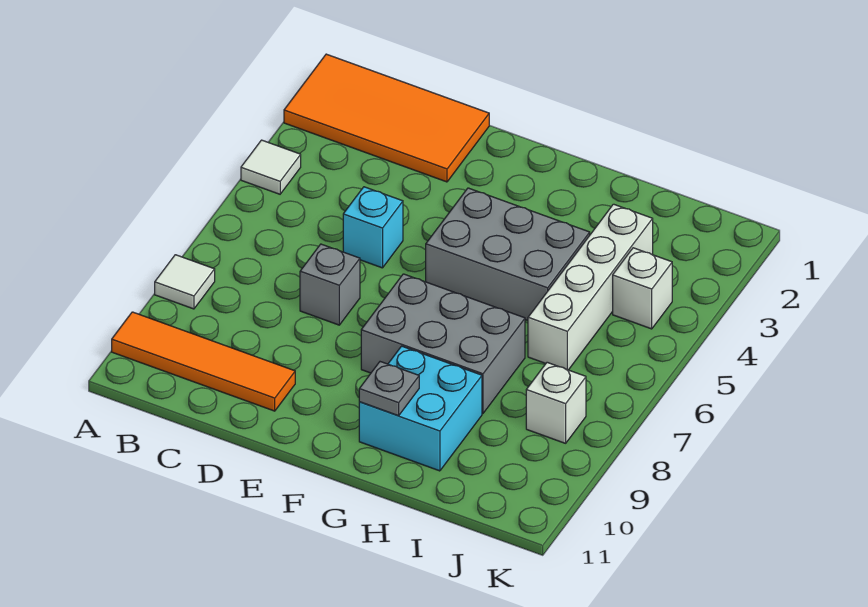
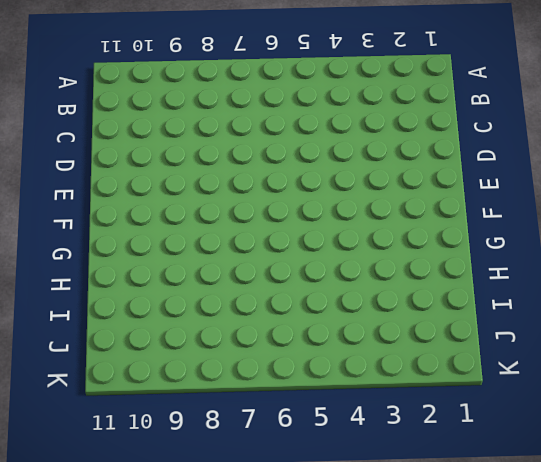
none -> orange tile A1:D2 level 1
none -> white tile A4 level 1
none -> white tile A8 level 1

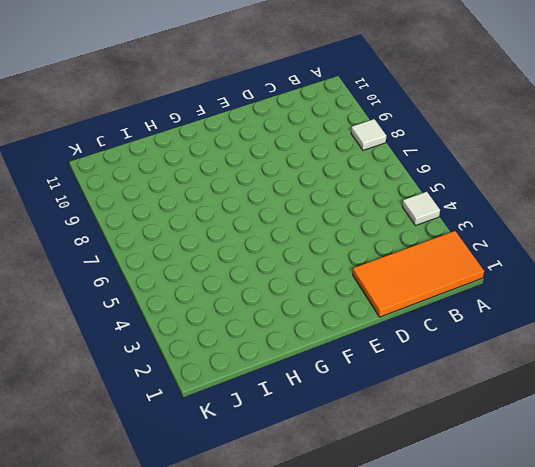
none -> orange tile A10:D10 level 1
none -> cyan brick D5 level 1
none -> grey brick D7 level 1

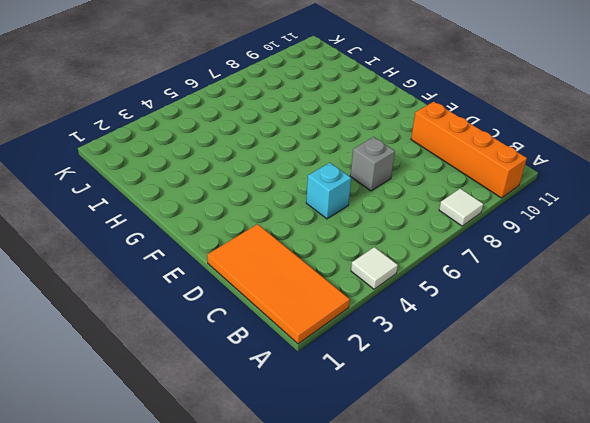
orange brick A10:D10 level 1 -> orange tile A10:D10 level 1
none -> grey brick F4:H5 level 1
none -> grey brick F7:H8 level 1
none -> cyan brick G9:H10 level 1

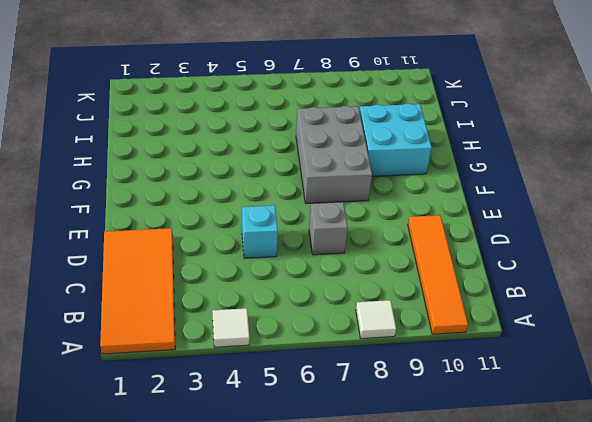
none -> grey brick F4:H5 level 1
none -> white brick I3:I6 level 1
none -> white brick J4 level 1

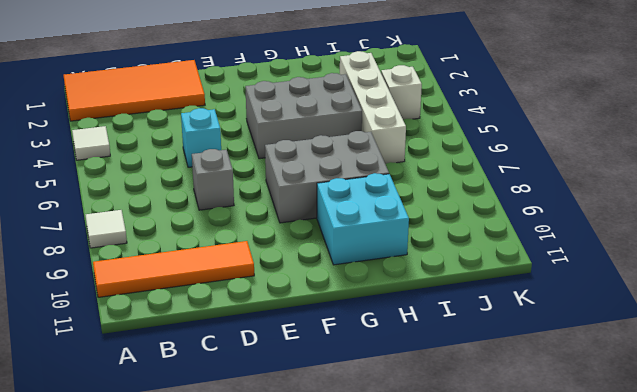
none -> white brick J8 level 1
none -> grey plate G10 level 2

